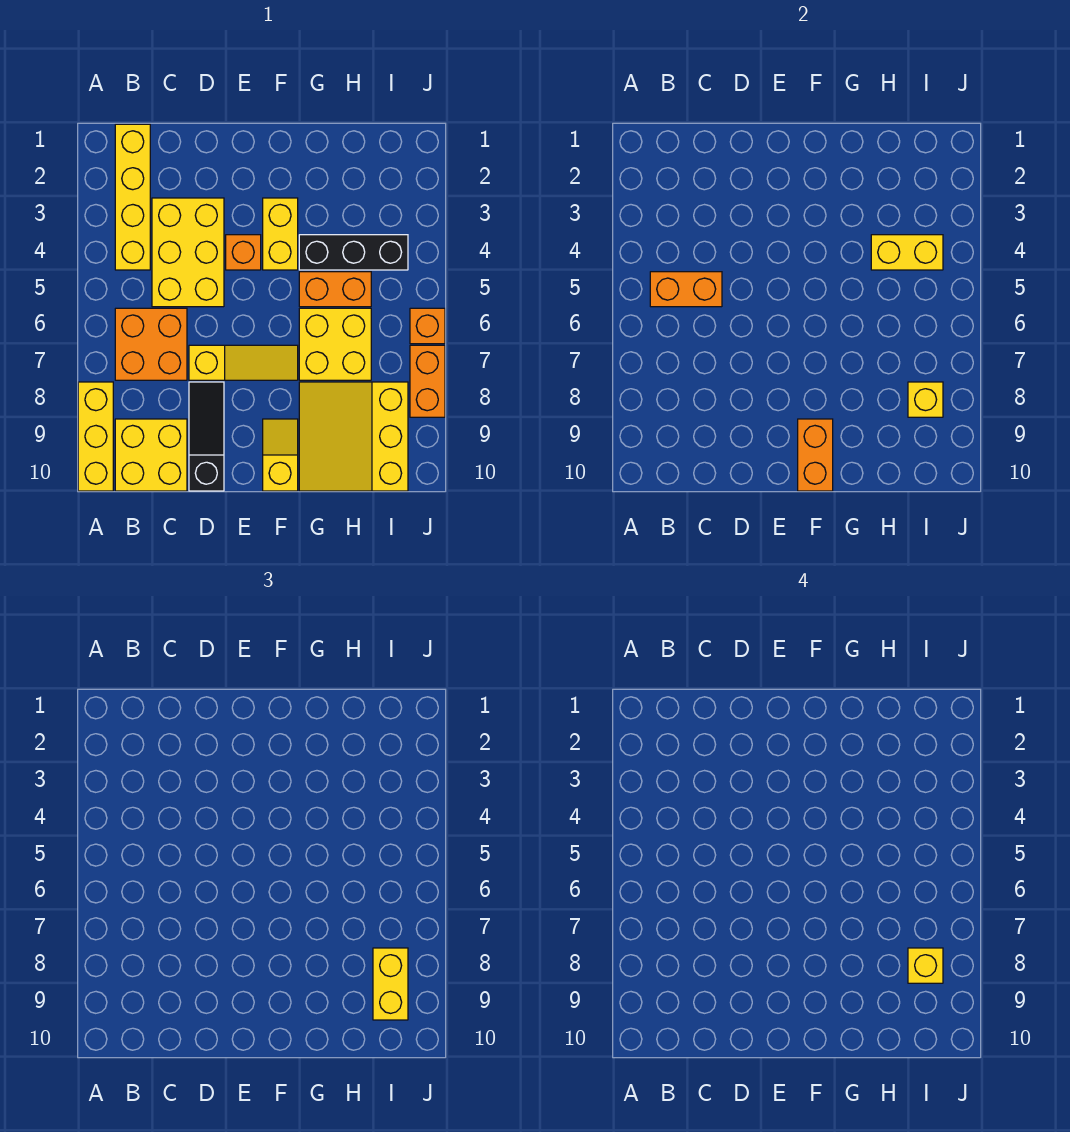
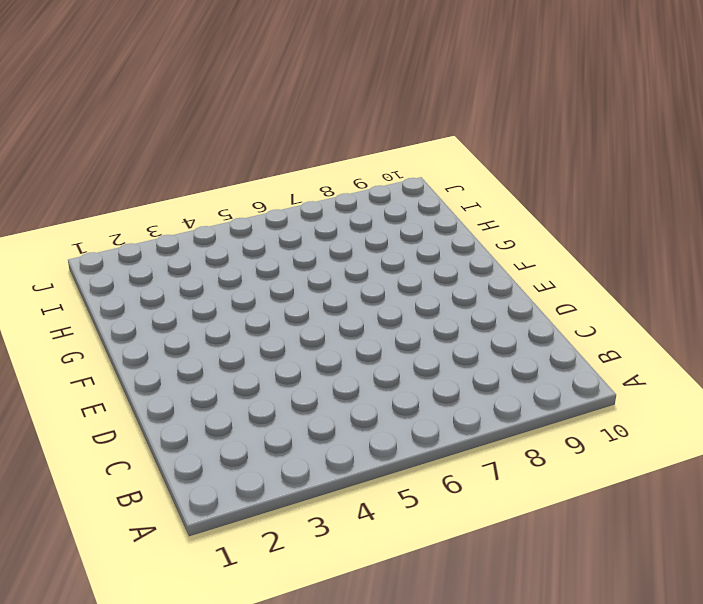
none -> yellow brick A8:A10 level 1
none -> yellow brick B1:B4 level 1
none -> orange brick B6:C7 level 1

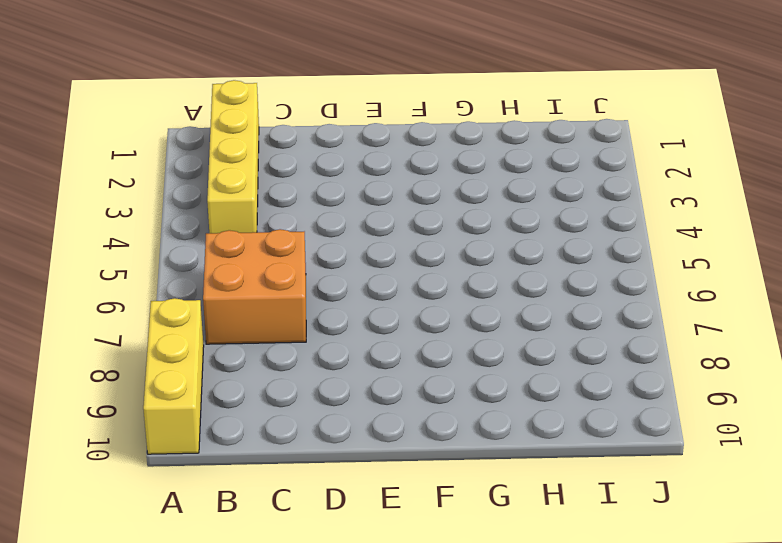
none -> yellow brick B9:C10 level 1
none -> yellow brick C3:D5 level 1
none -> yellow slope D7:F7 level 1 top D

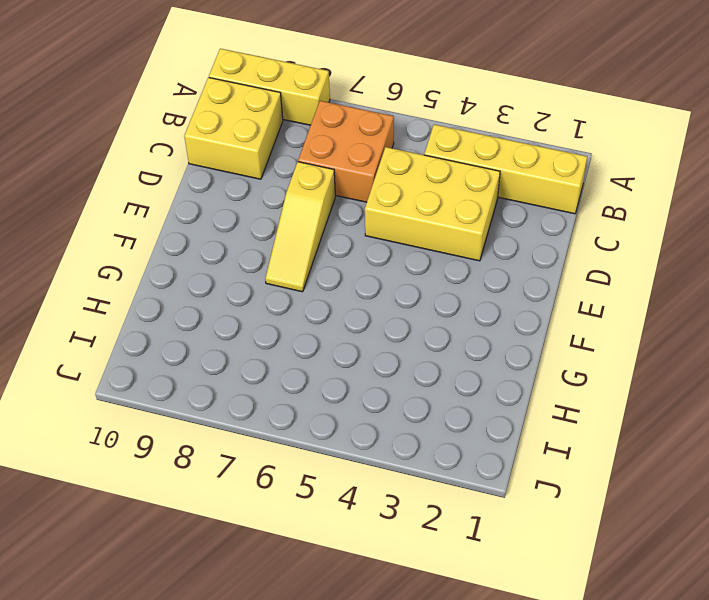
none -> black slope D8:D10 level 1 top 10
none -> orange brick E4 level 1
none -> yellow brick F3:F4 level 1

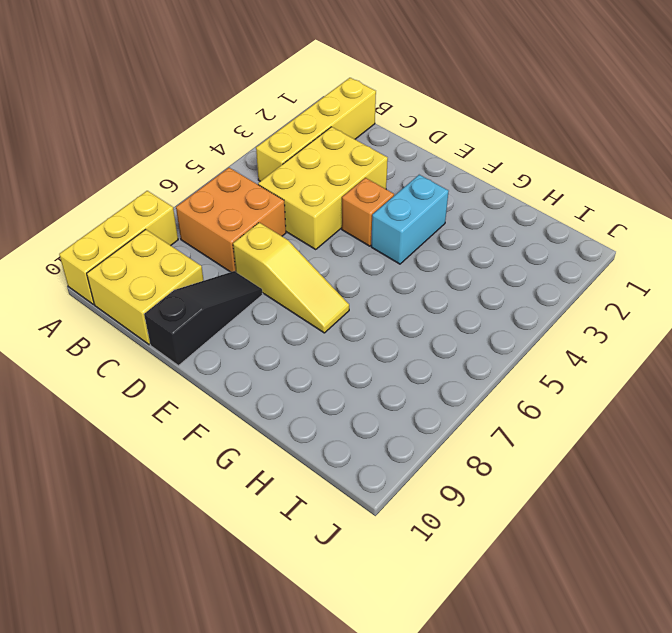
cyan brick F3:F4 level 1 -> yellow brick F3:F4 level 1
none -> yellow slope F9:F10 level 1 top 10
none -> black brick G4:I4 level 1
none -> orange brick G5:H5 level 1

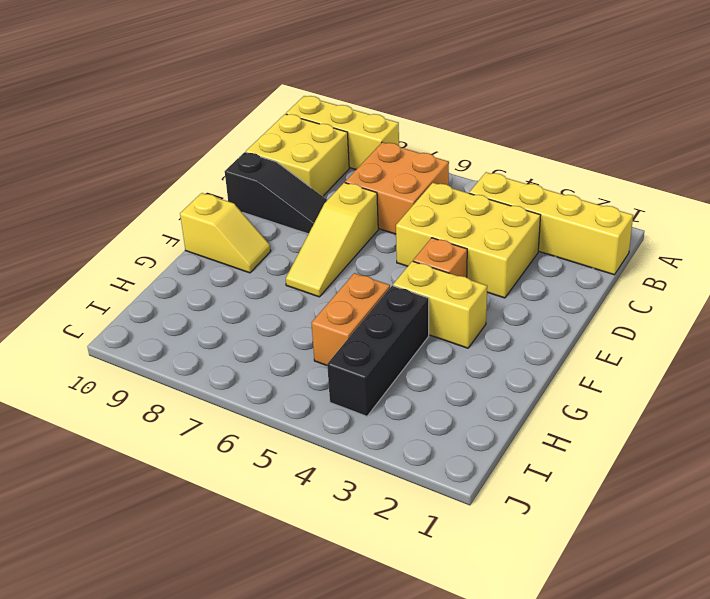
none -> yellow brick G6:H7 level 1
none -> yellow slope G8:I10 level 1 top I
none -> orange brick J6 level 1

